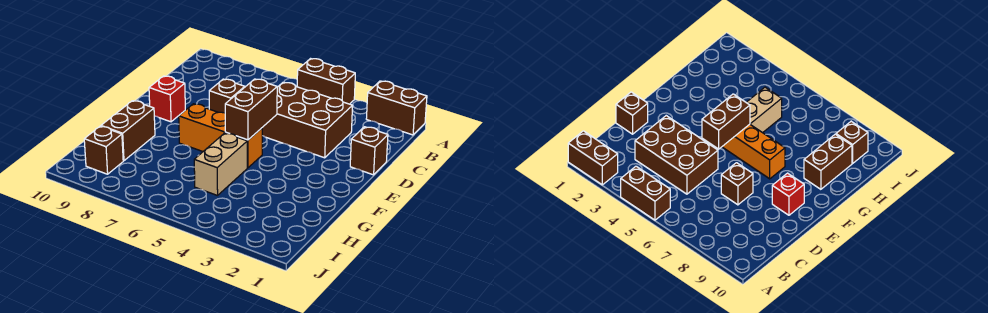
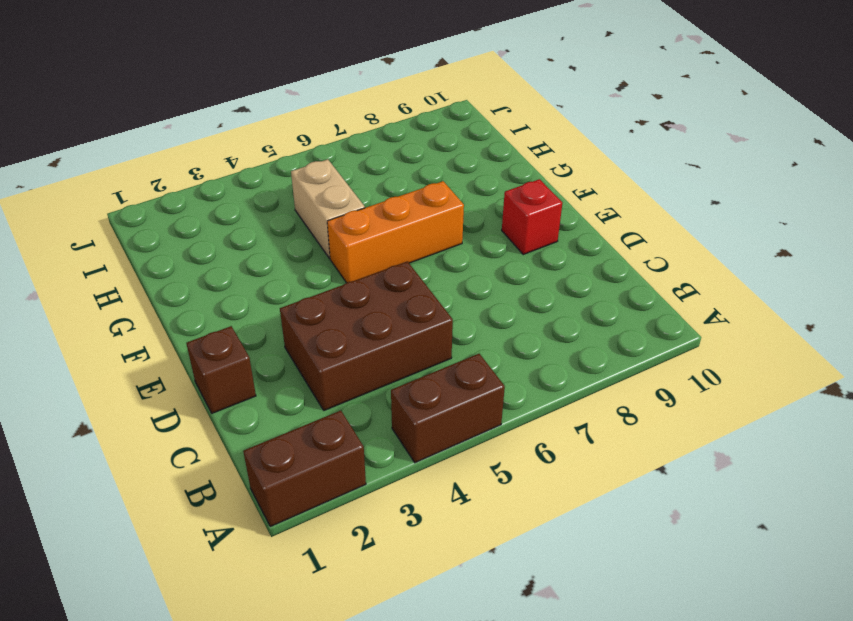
none -> brown brick D7 level 1
none -> brown brick G9:H9 level 1

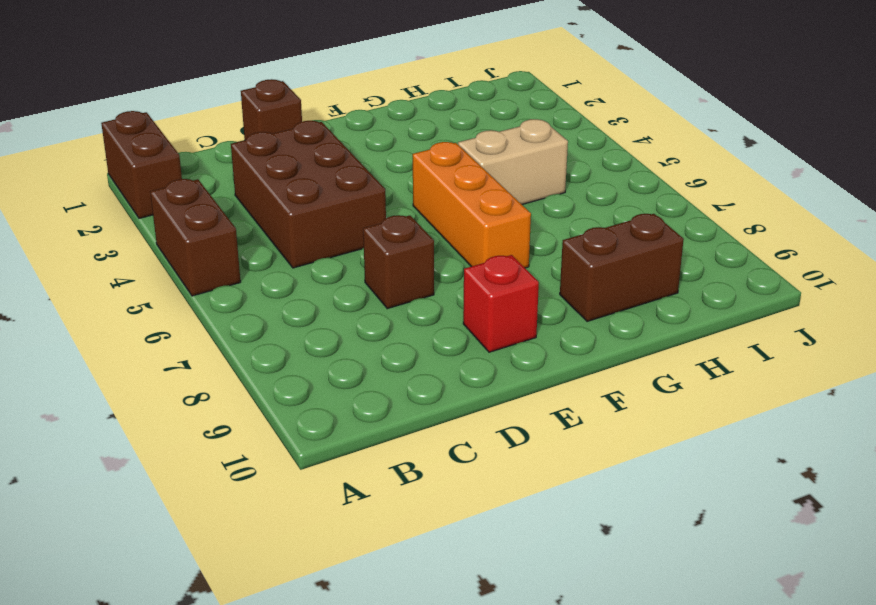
none -> brown brick I9 level 1
none -> brown brick E5:F5 level 2

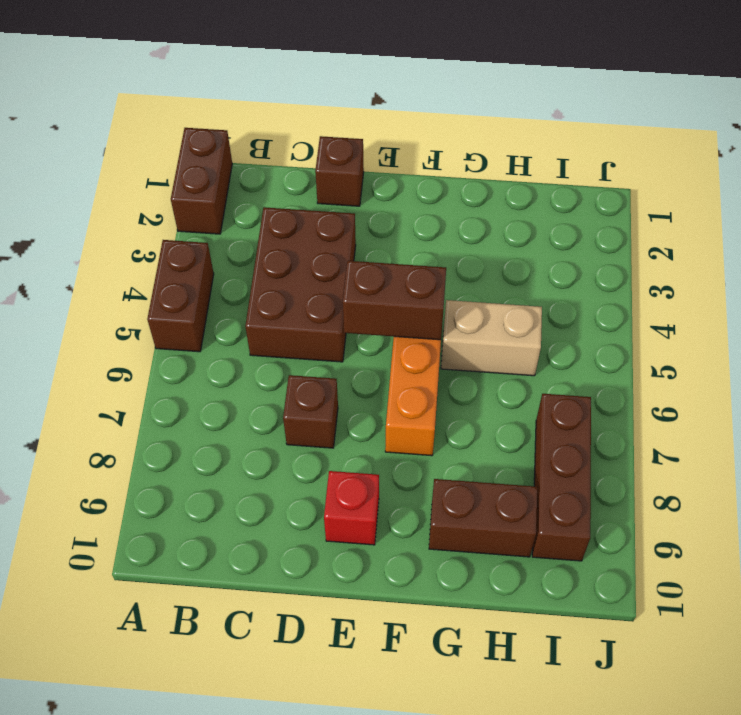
brown brick I7:I9 level 1 -> brown brick I9 level 1

